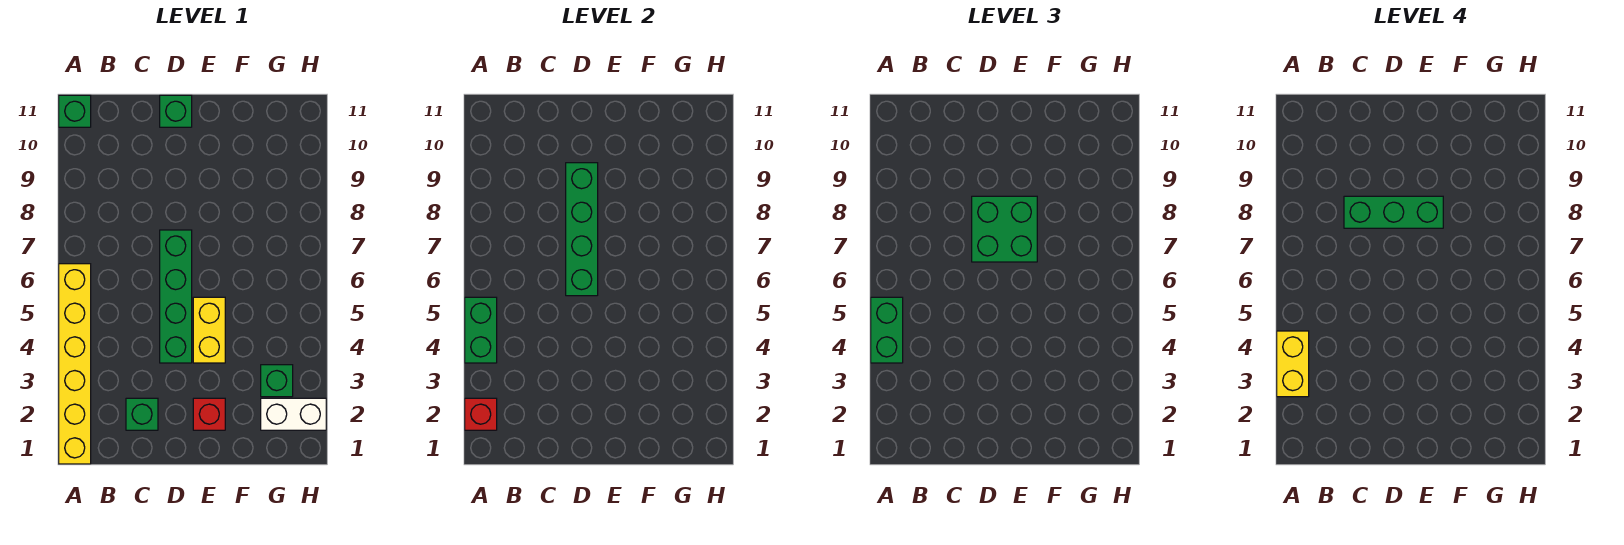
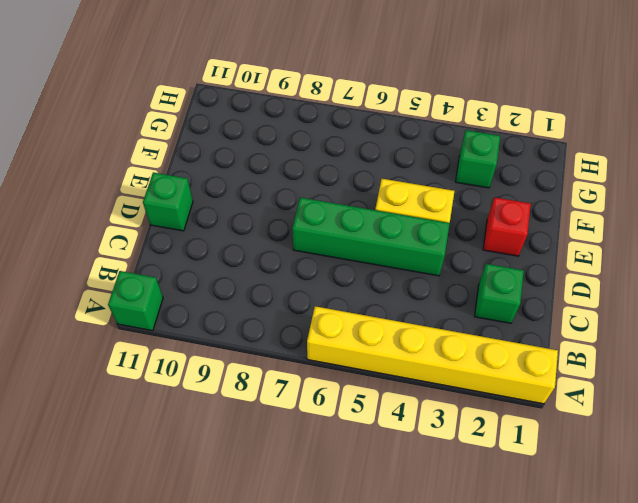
none -> white brick G2:H2 level 1
none -> red brick A2 level 2
none -> green brick A4:A5 level 2

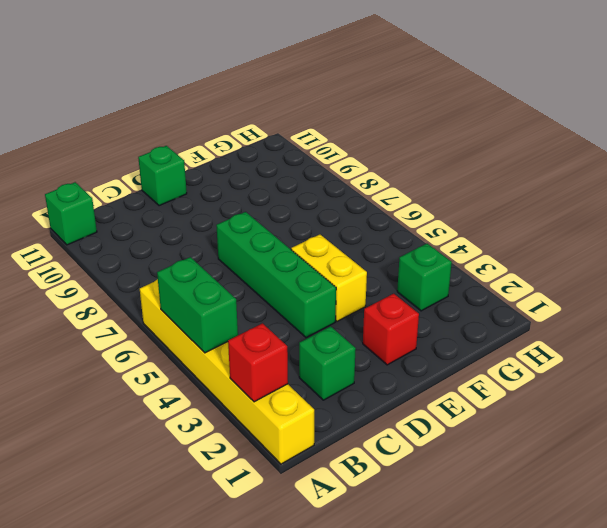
none -> white brick G2:H2 level 1
none -> green brick D6:D9 level 2
none -> green brick A4:A5 level 3

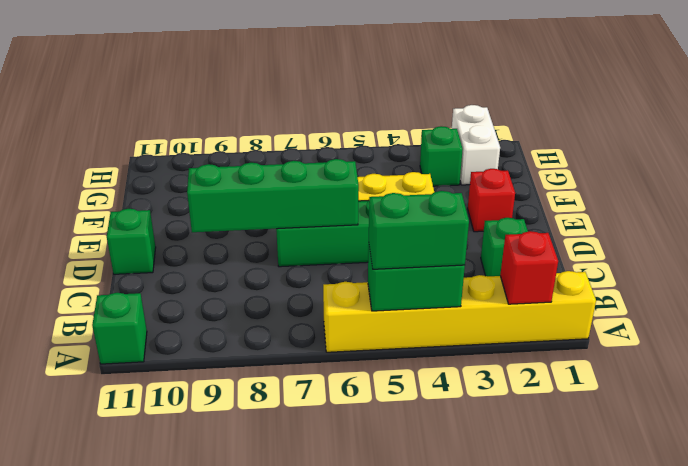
none -> green brick D7:E8 level 3
none -> yellow brick A3:A4 level 4
none -> green brick C8:E8 level 4

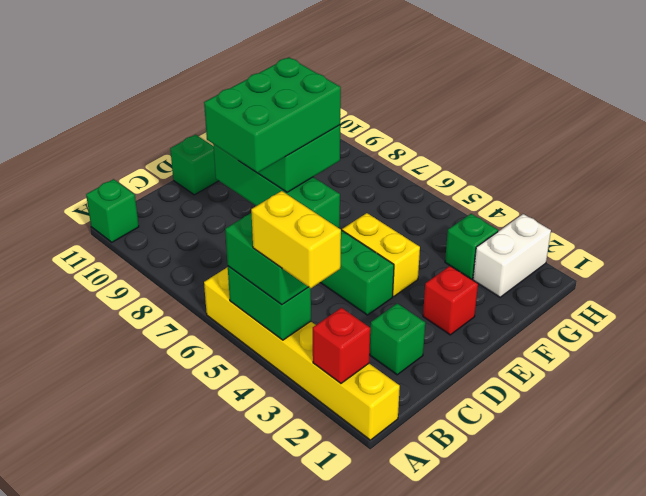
green brick C7:E8 level 4 -> green brick C8:E8 level 4

